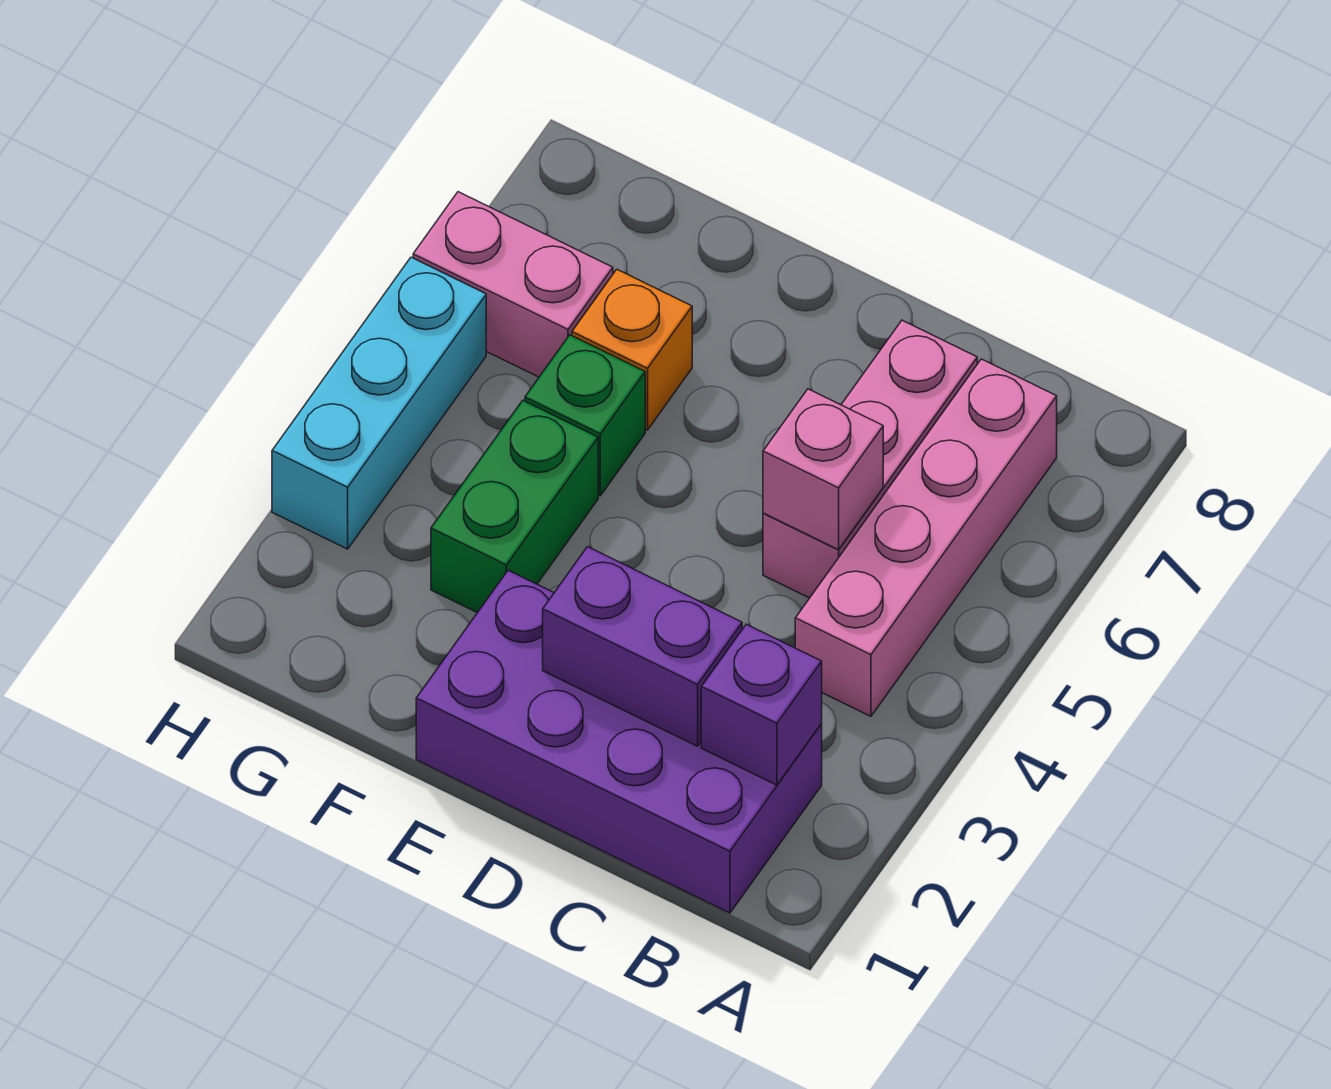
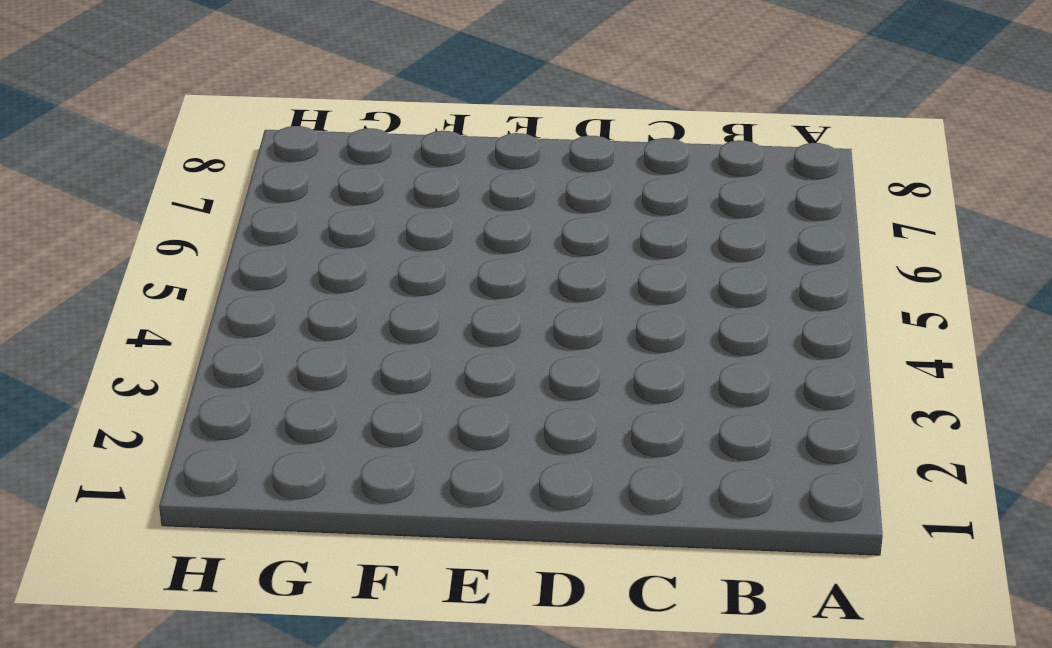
none -> purple brick B1:E2 level 1
none -> pink brick B4:B7 level 1

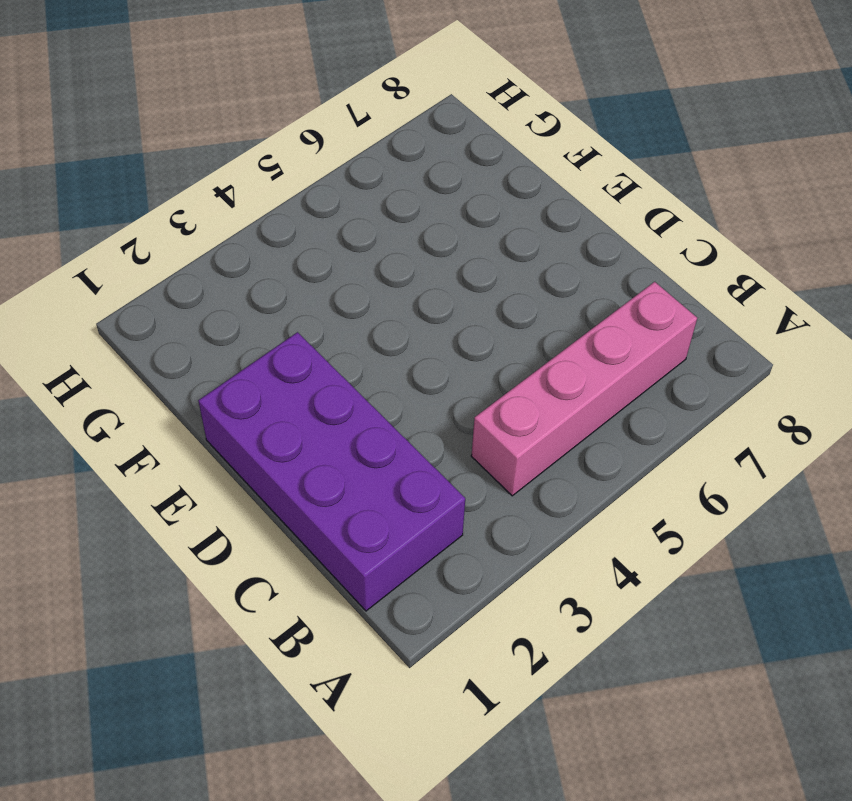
none -> pink brick C5:C7 level 1
none -> green brick F3:F4 level 1

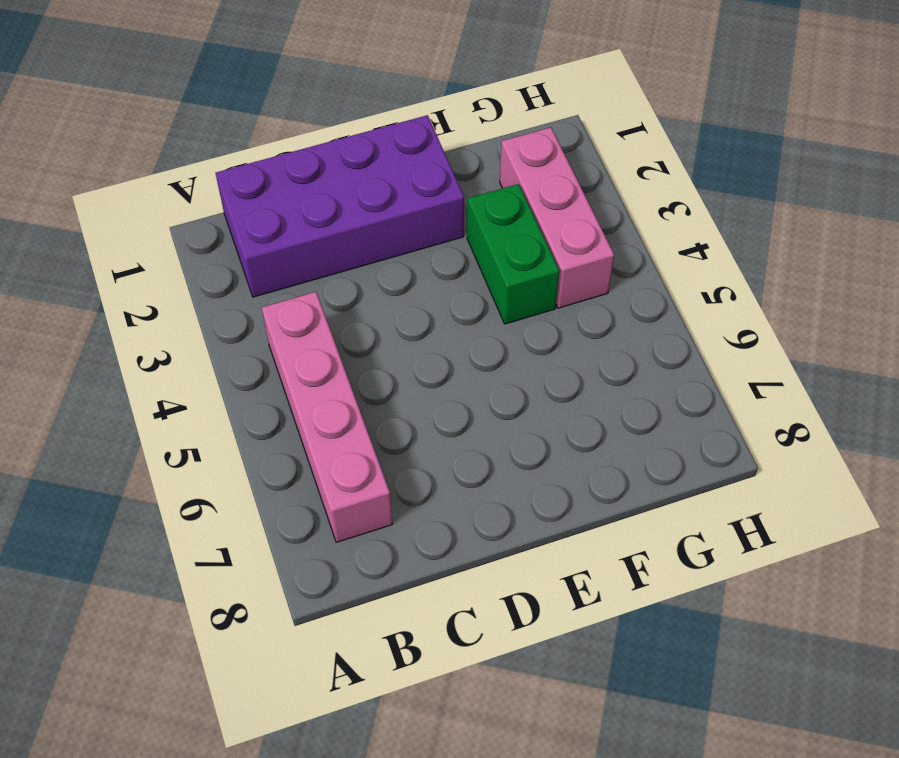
pink brick G2:G4 level 1 -> pink brick C5:C7 level 1
none -> green brick F5 level 1
none -> orange brick F6 level 1

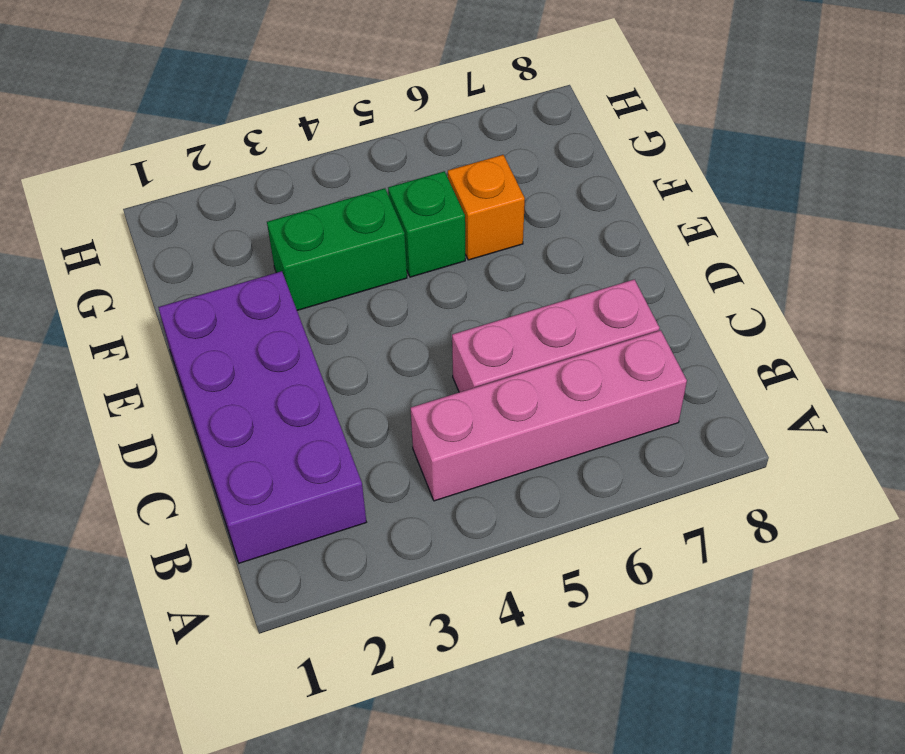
none -> pink brick G6:H6 level 1
none -> cyan brick H3:H5 level 1

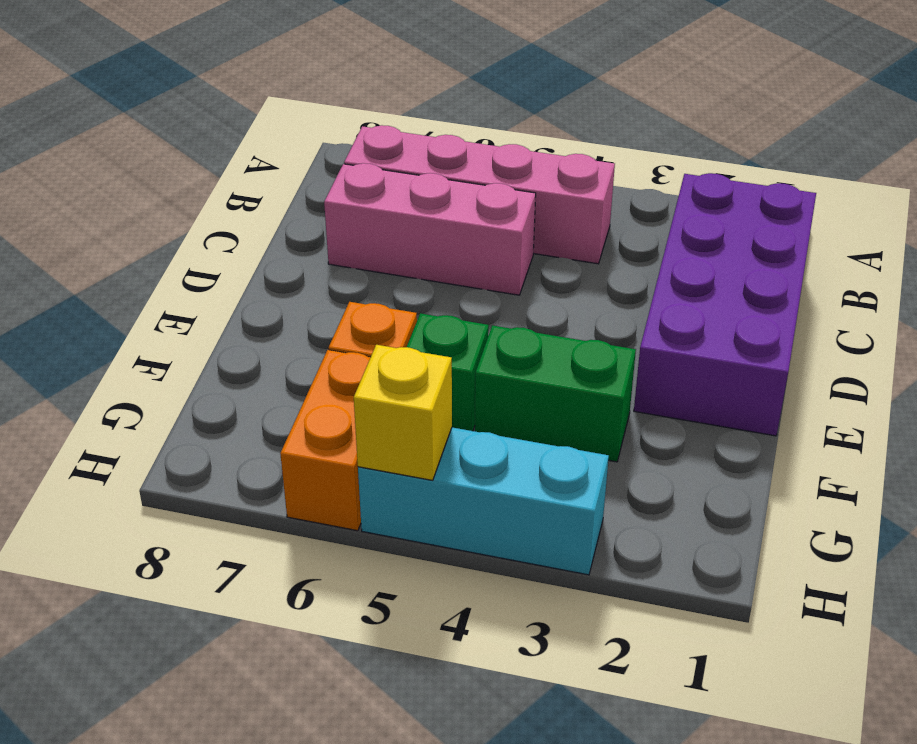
orange brick G6:H6 level 1 -> pink brick G6:H6 level 1
yellow brick H5 level 2 -> none
none -> purple brick B2 level 2
none -> purple brick C2:D2 level 2

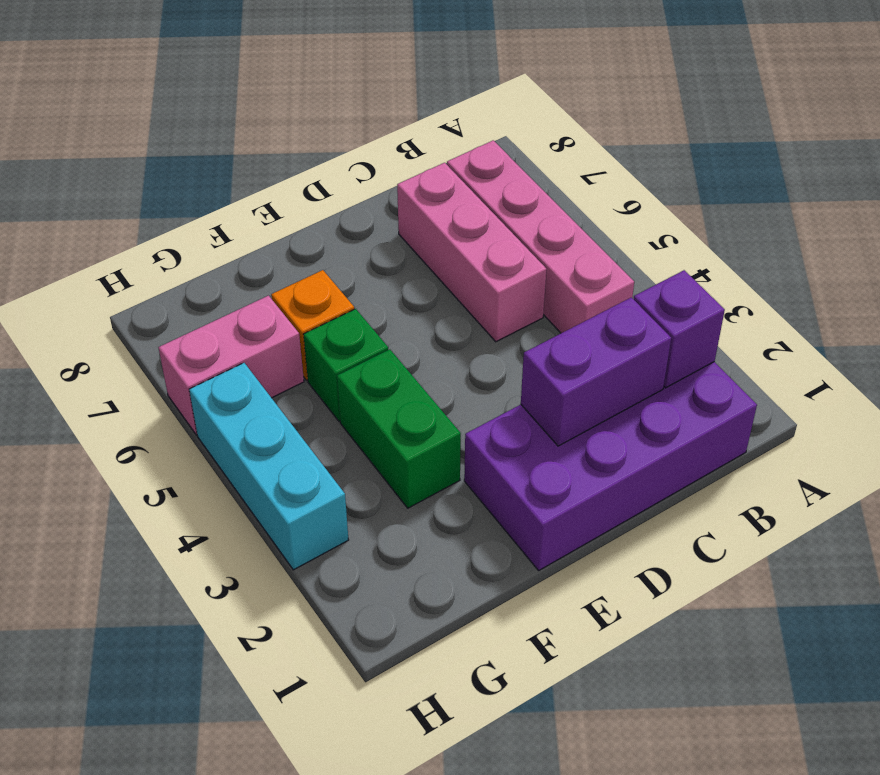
none -> pink brick C5 level 2

